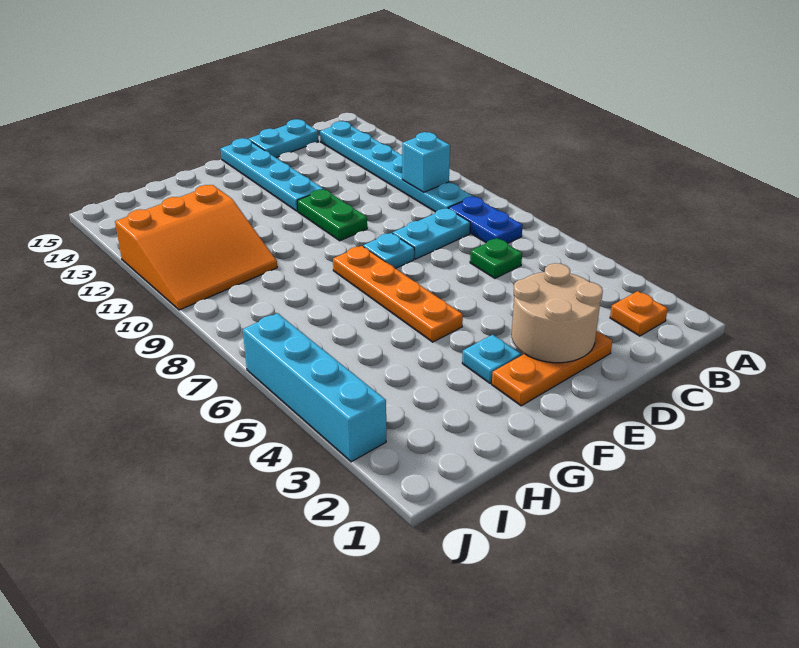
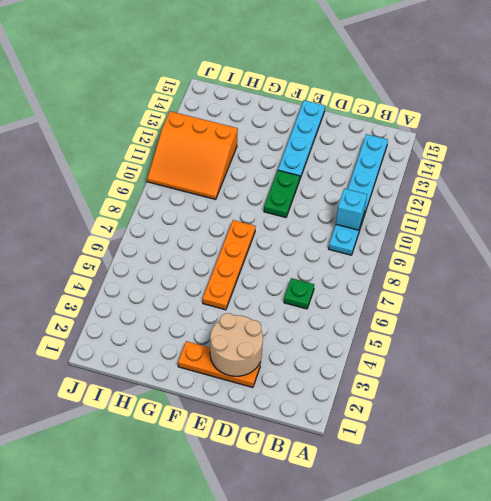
none -> orange plate B2 level 1
none -> blue plate B7:B8 level 1
none -> cyan plate C8:D8 level 1

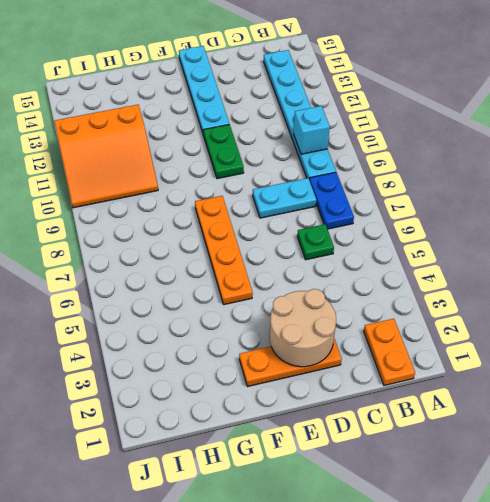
orange plate B1:B2 level 1 -> orange plate B2 level 1
none -> cyan plate C15:D15 level 1
none -> cyan plate E8 level 1
none -> cyan plate F3 level 1

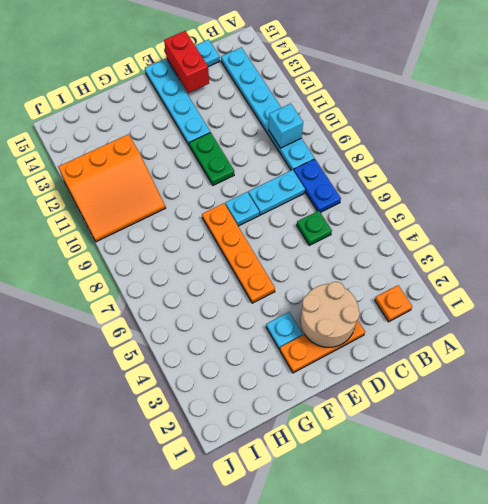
red brick D14:D15 level 2 -> none
none -> cyan brick J3:J6 level 1

